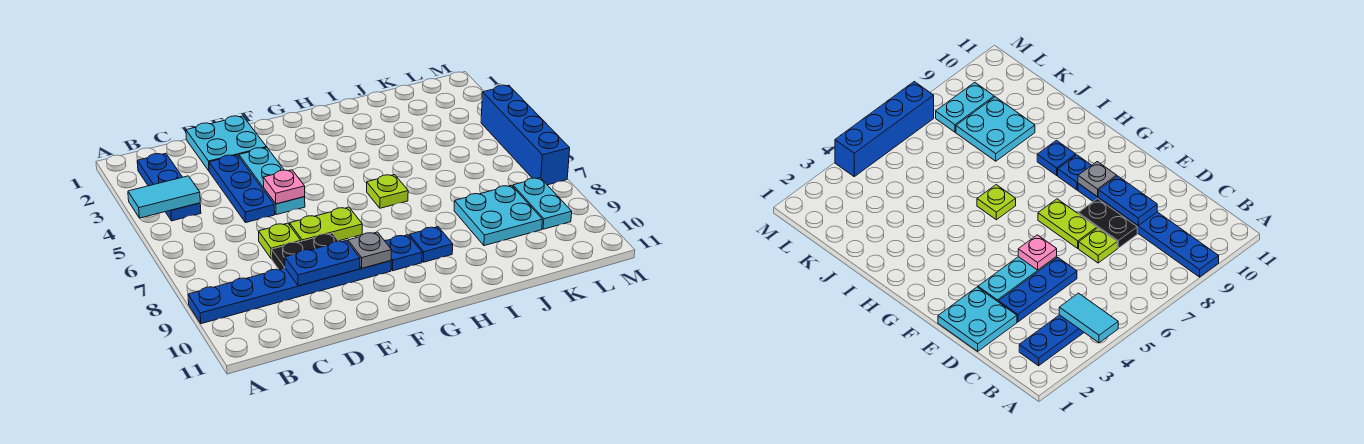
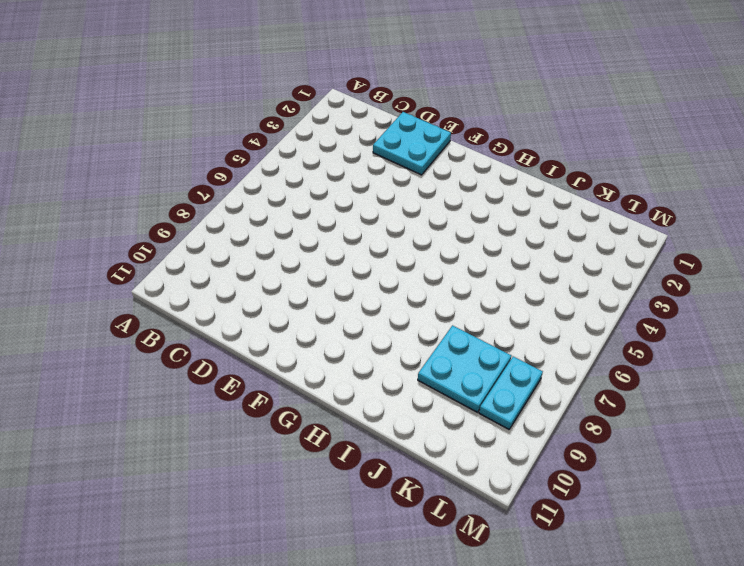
none -> blue plate A9:F9 level 1
none -> blue plate B2:B4 level 1
none -> blue plate D3:D5 level 1

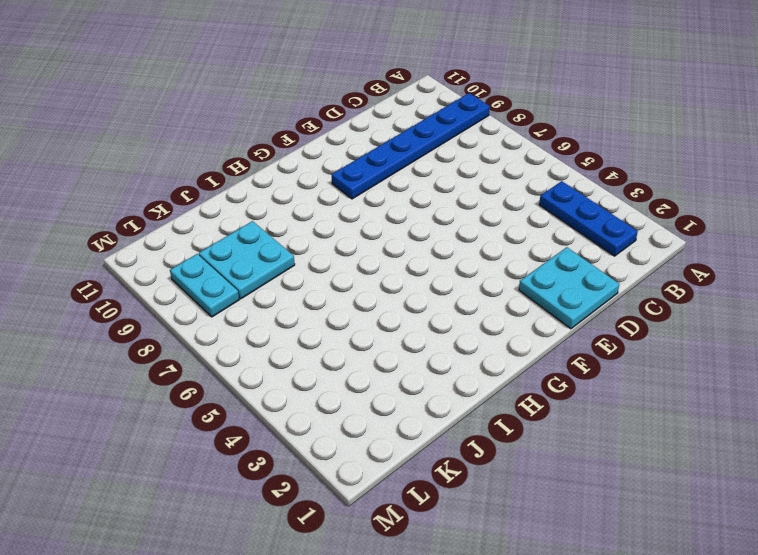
none -> blue plate D3:D5 level 1
none -> lime plate D7 level 1
none -> black plate D8:E8 level 1

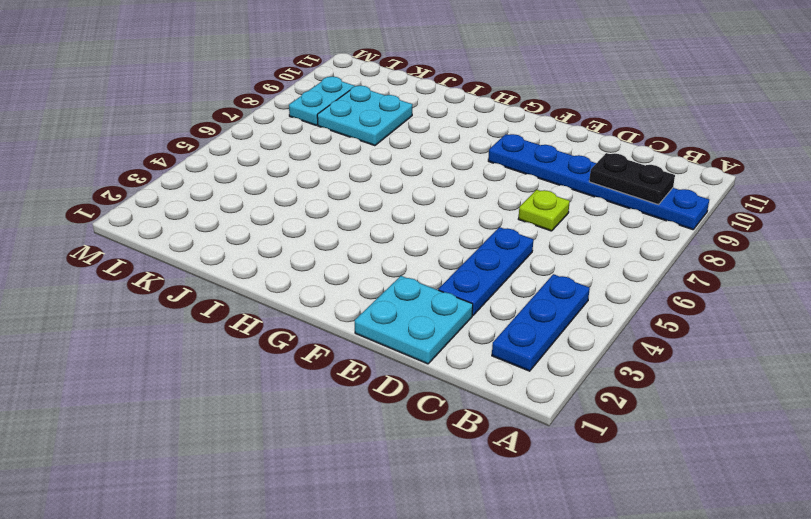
black plate B9:C9 level 2 -> black plate D8:E8 level 1
none -> cyan plate E3:E5 level 1
none -> lime plate E7:F7 level 1
none -> blue plate G9 level 1

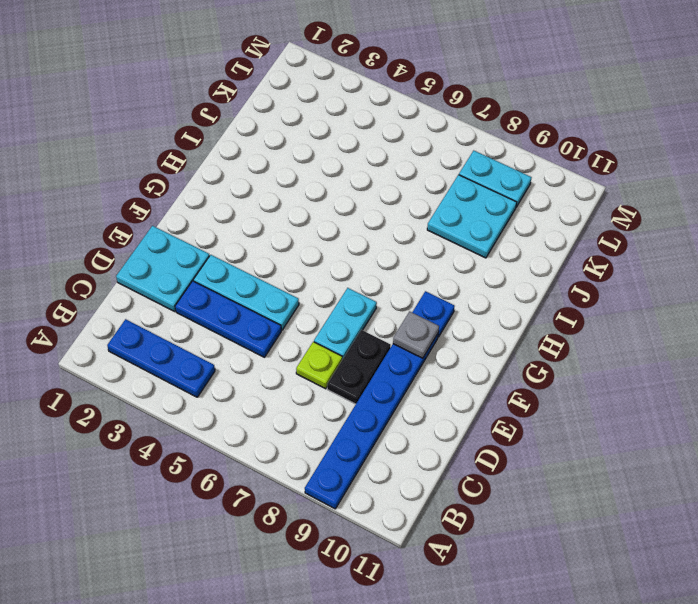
cyan plate E7:F7 level 1 -> lime plate E7:F7 level 1
none -> lime plate H6 level 1
none -> blue plate H9 level 1
none -> blue brick M4:M7 level 1

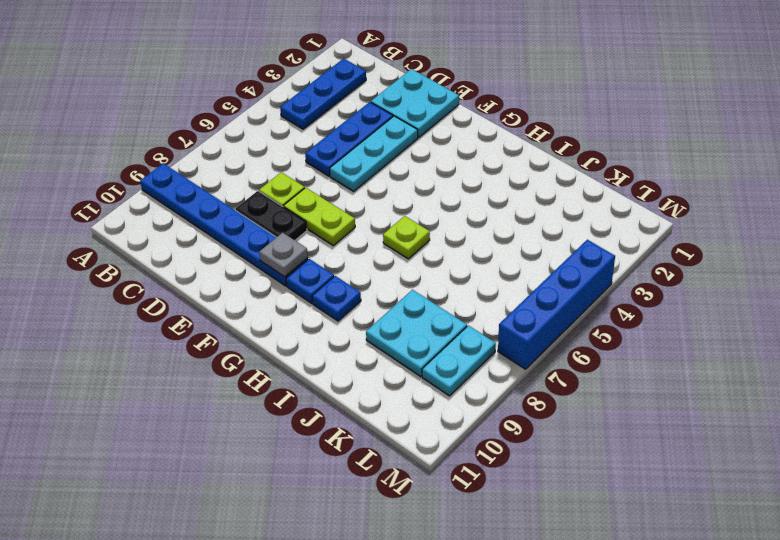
none -> cyan tile A4:B4 level 2
none -> blue plate D9:E9 level 2
none -> pink plate E5 level 2

